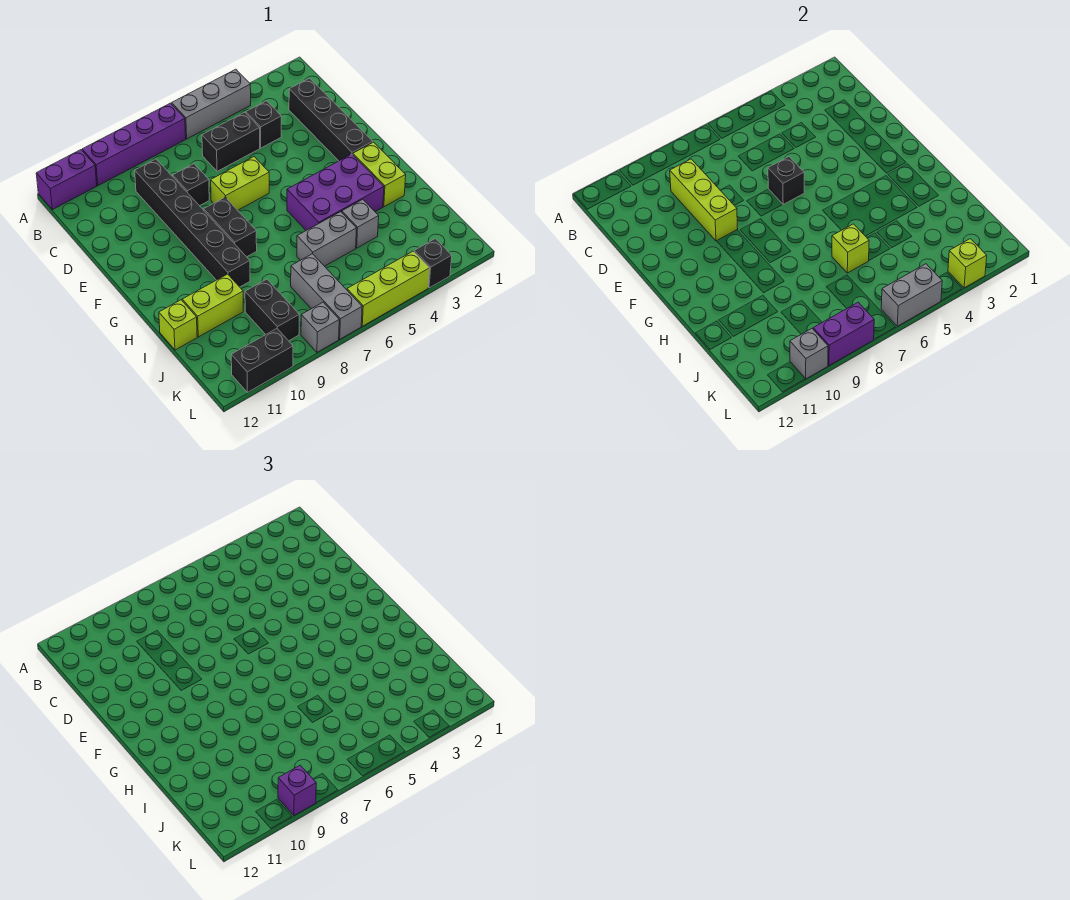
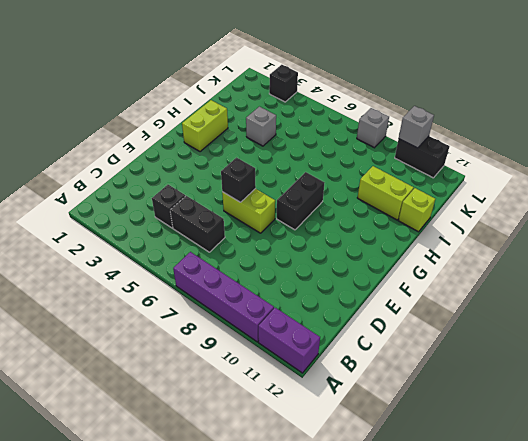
none -> grey brick A4:A6 level 1
none -> black brick C2:F2 level 1
none -> black brick C9:H9 level 1
none -> black brick D8 level 1

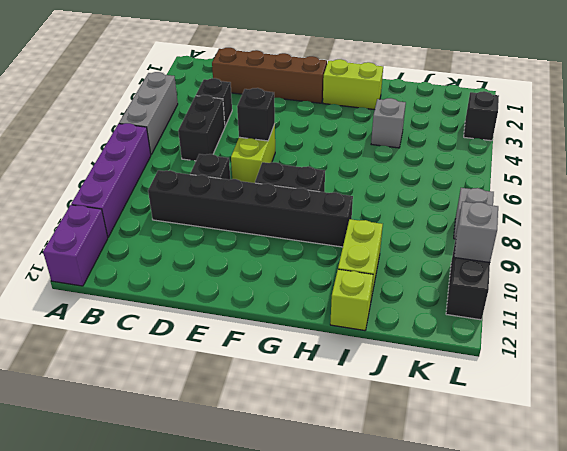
brown brick C2:F2 level 1 -> black brick C2:F2 level 1
none -> purple brick G3:H5 level 1
none -> grey brick I5:I6 level 1
none -> grey brick J7:L7 level 1
none -> black brick J9:K9 level 1

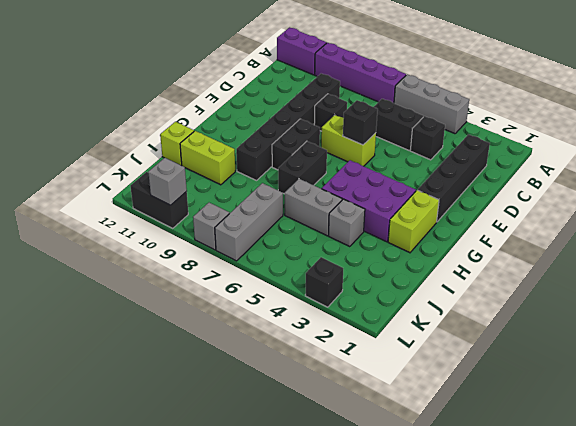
black brick G7:H7 level 1 -> black brick J9:K9 level 1
none -> lime brick L4:L6 level 1
none -> lime brick C9:E9 level 2
none -> lime brick I6 level 2
none -> lime brick L3 level 2

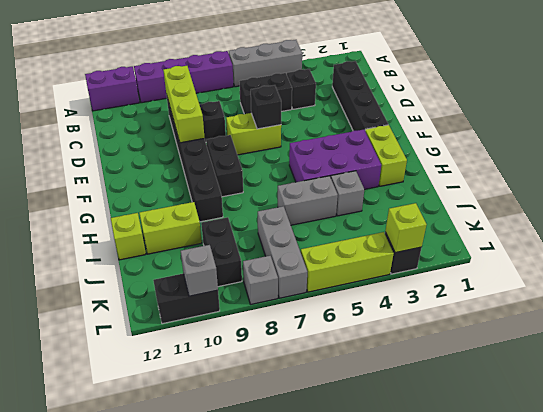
none -> lime brick I6 level 2
none -> grey brick L5:L6 level 2
none -> purple brick L8:L9 level 2
none -> purple brick L9 level 3

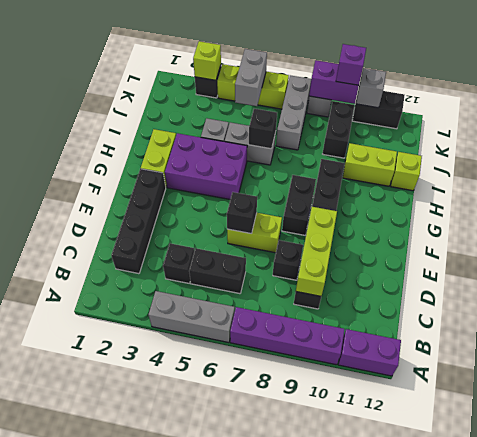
black brick I6 level 2 -> lime brick I6 level 2
grey brick K5:L5 level 2 -> grey brick L5:L6 level 2

